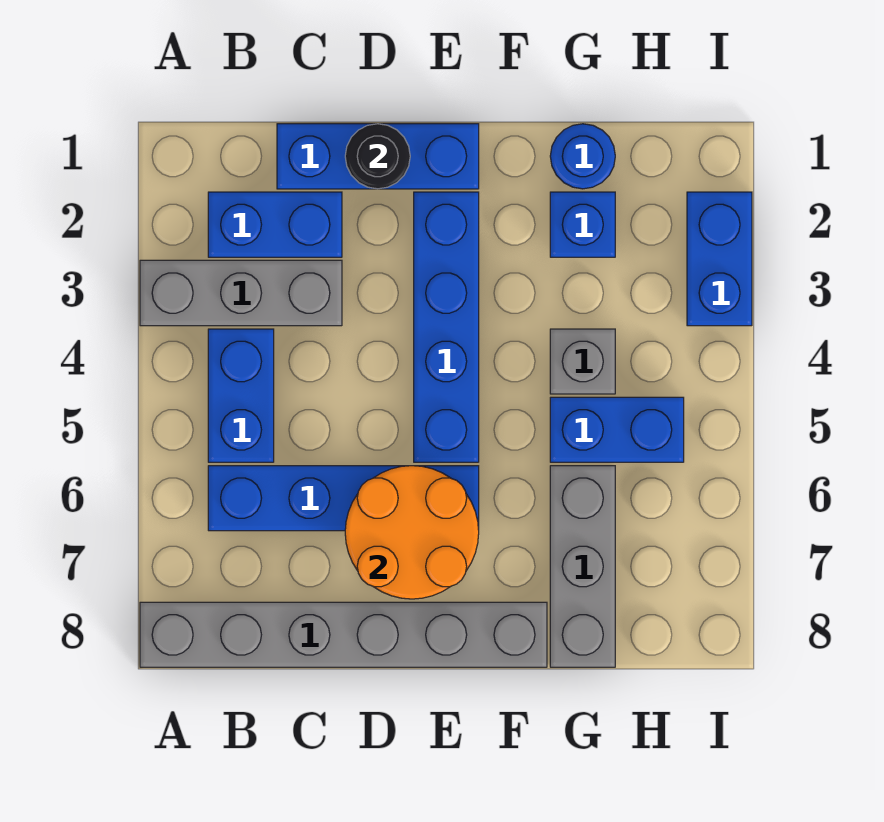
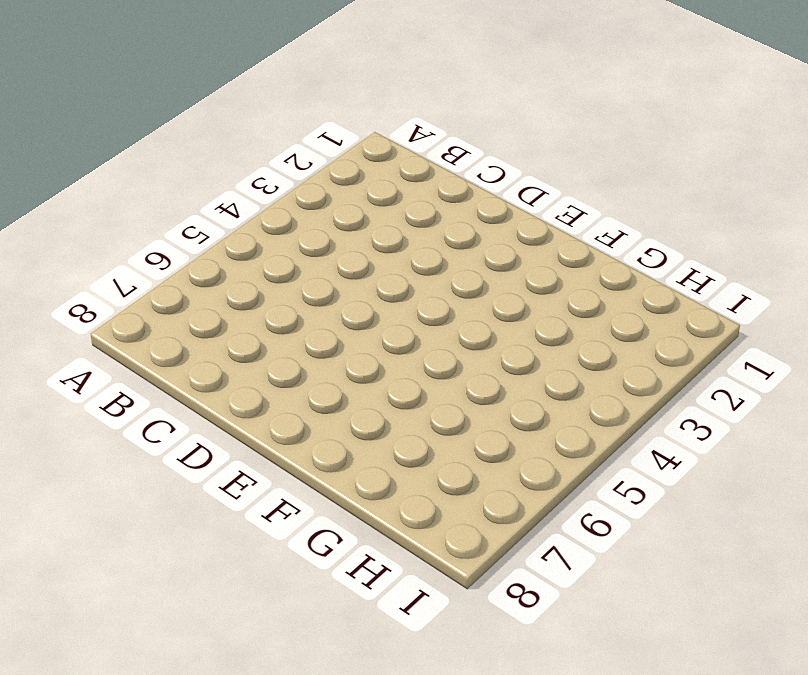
none -> grey brick A3:C3 level 1
none -> grey brick A8:F8 level 1
none -> blue brick B2:C2 level 1

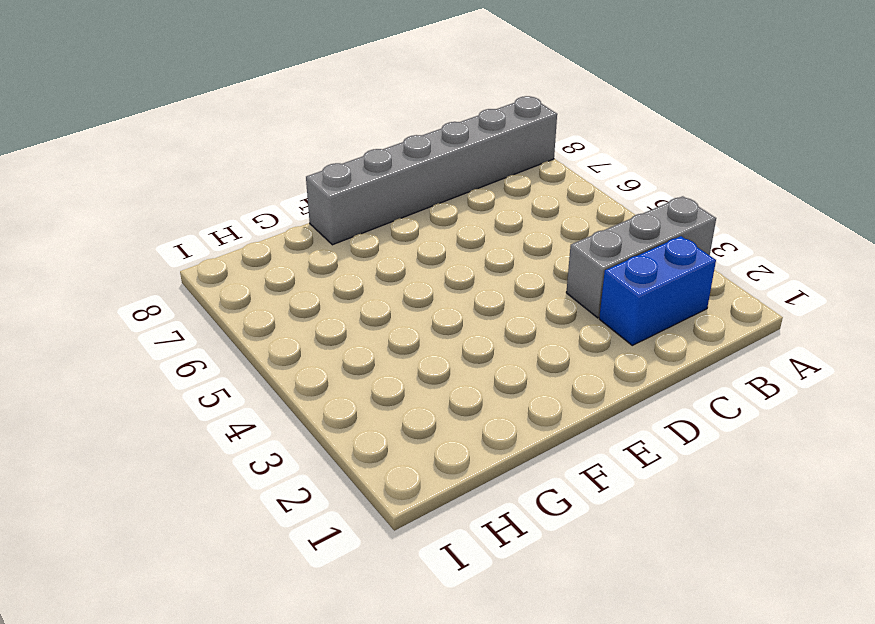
none -> blue brick B4:B5 level 1
none -> blue brick B6:E6 level 1
none -> blue brick C1:E1 level 1

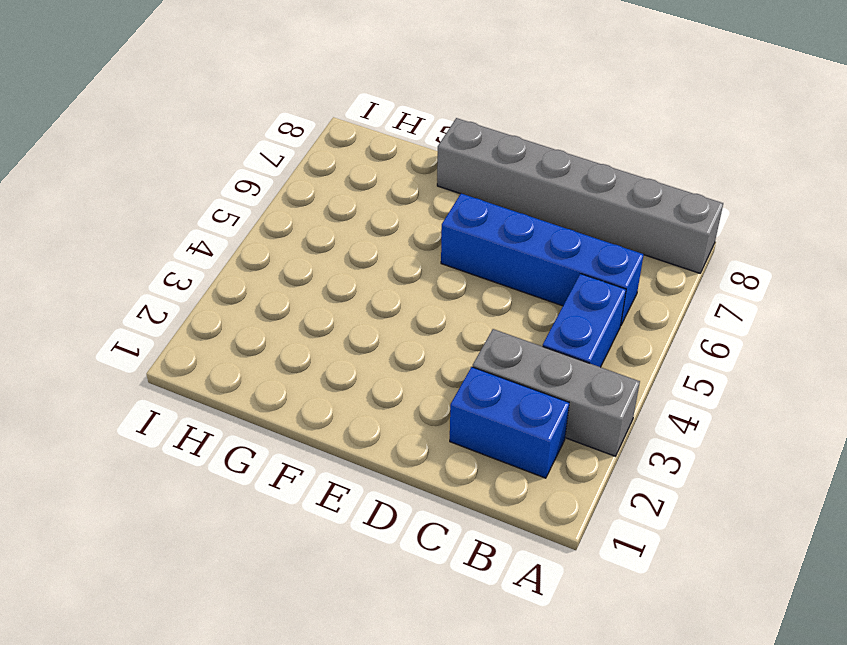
none -> blue brick C1:E1 level 1
none -> blue brick E2:E5 level 1
none -> blue round brick G1 level 1

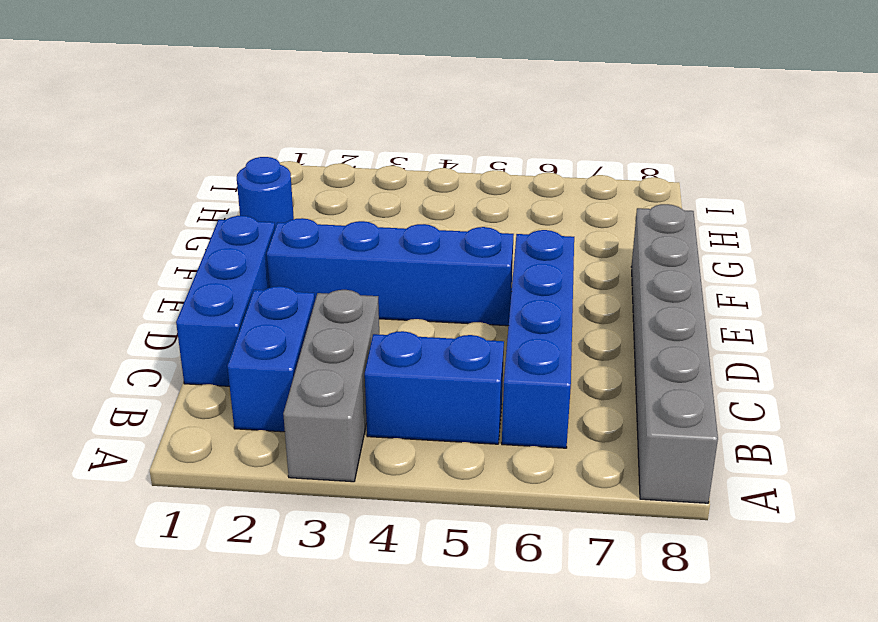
none -> blue brick G2 level 1
none -> grey brick G4 level 1
none -> blue brick G5:H5 level 1

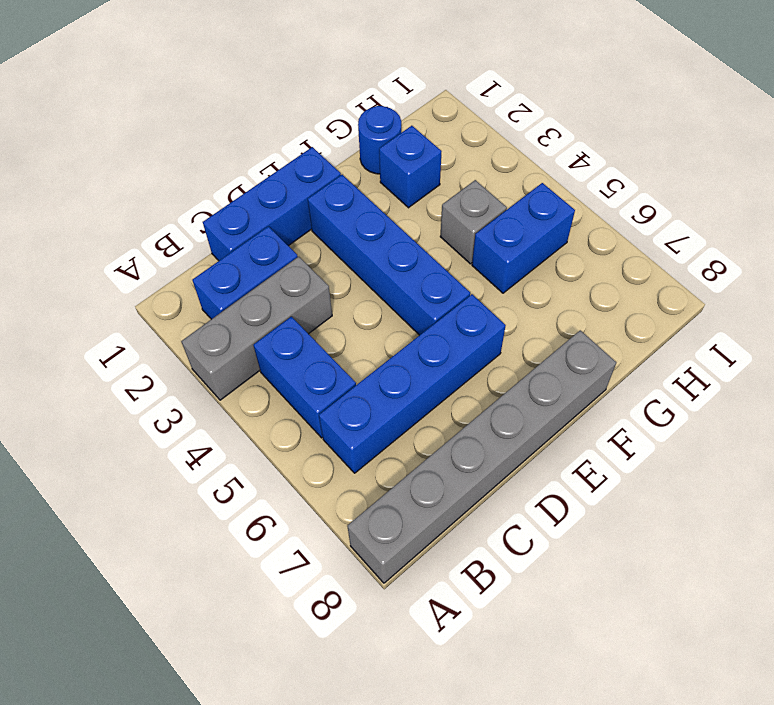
none -> grey brick G6:G8 level 1
none -> blue brick I2:I3 level 1
none -> black round brick D1 level 2

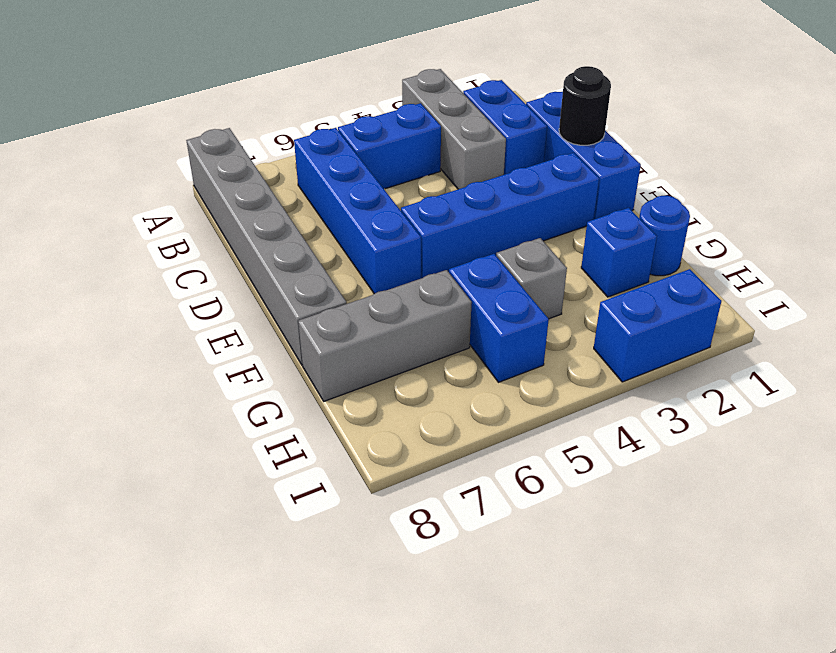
none -> orange round brick D6:E7 level 2

